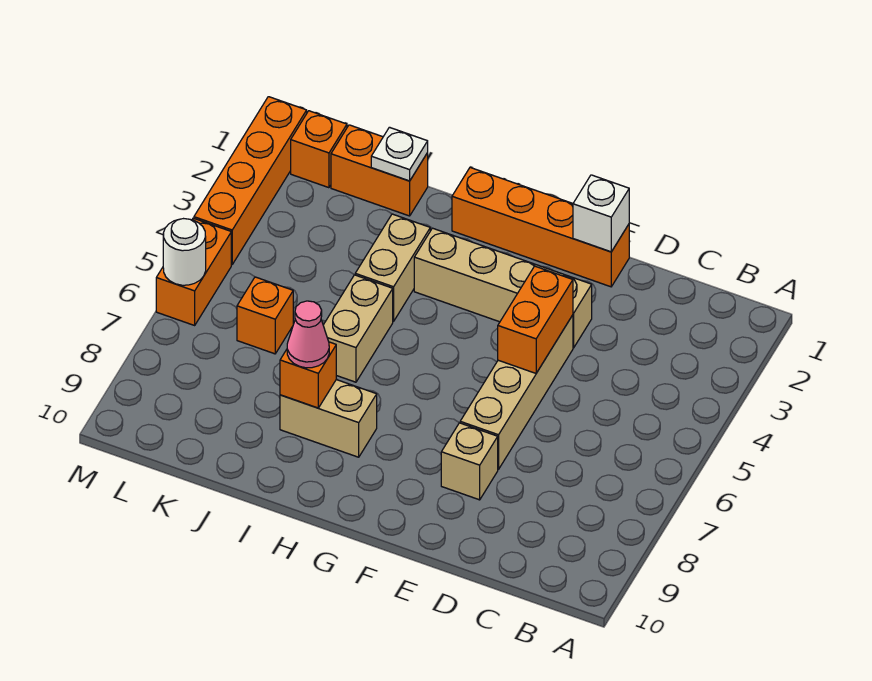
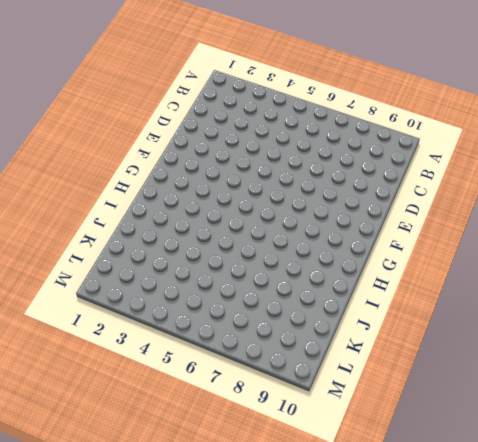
none -> orange brick E1:H1 level 1
none -> tan brick E3:H3 level 1
none -> tan brick E4:E7 level 1

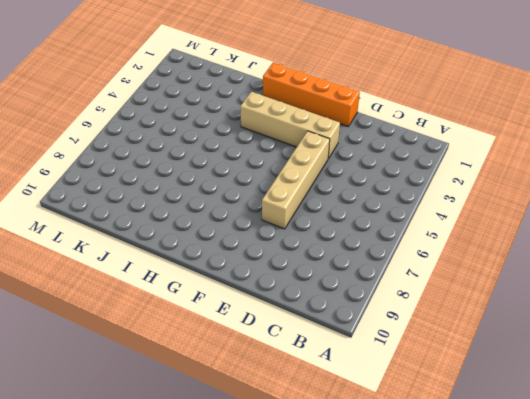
none -> tan brick E8 level 1
none -> tan brick H8:I8 level 1
none -> tan brick I3:I4 level 1

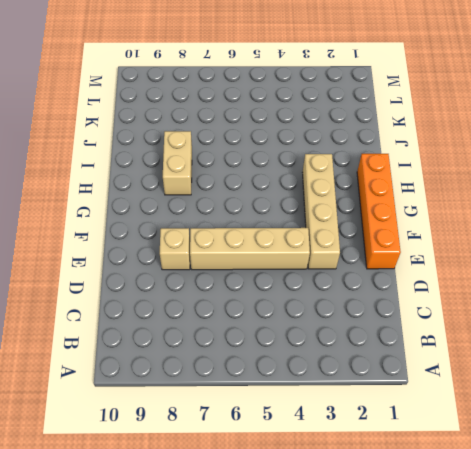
none -> tan brick I3:I4 level 1
none -> tan brick I5:I6 level 1
none -> orange brick J1:K1 level 1

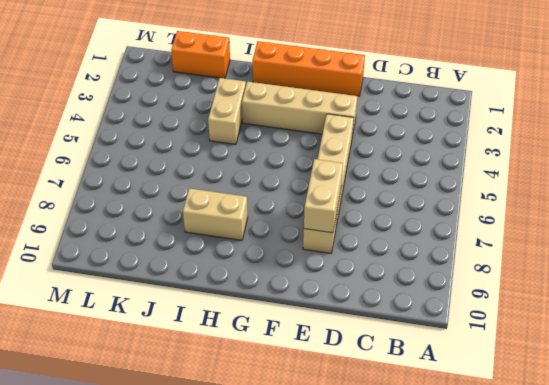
tan brick E7:E8 level 2 -> tan brick I5:I6 level 1
none -> orange brick K6 level 1
none -> orange brick L1 level 1
none -> orange brick M1:M4 level 1

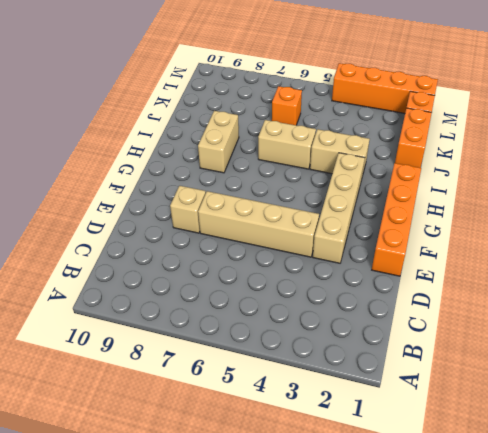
none -> orange brick M5:M6 level 1
none -> white brick E1 level 2
none -> orange brick E4:E5 level 2

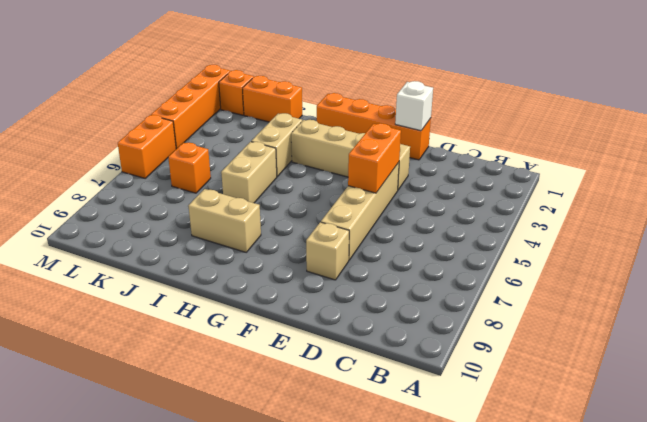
none -> orange brick I8 level 2
none -> white plate J1 level 2
none -> white round brick M6 level 2

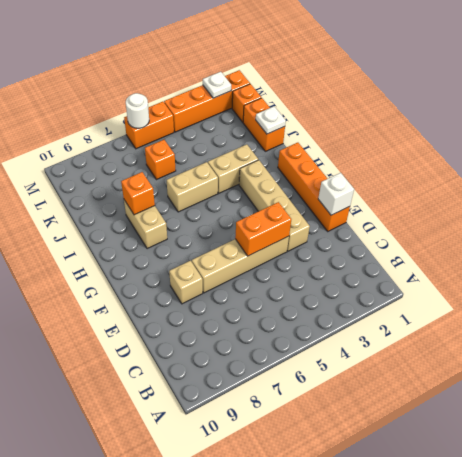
white plate M2 level 2 -> none
none -> pink cone I8 level 3

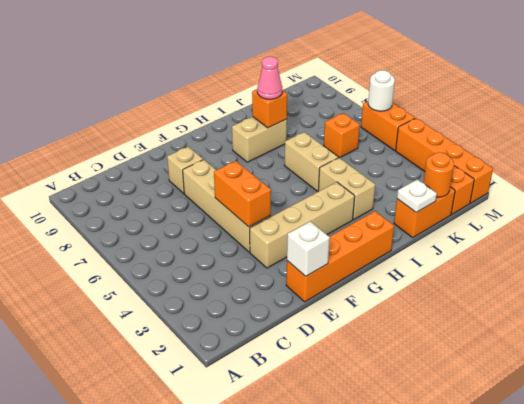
orange round brick K1 level 2 -> none

